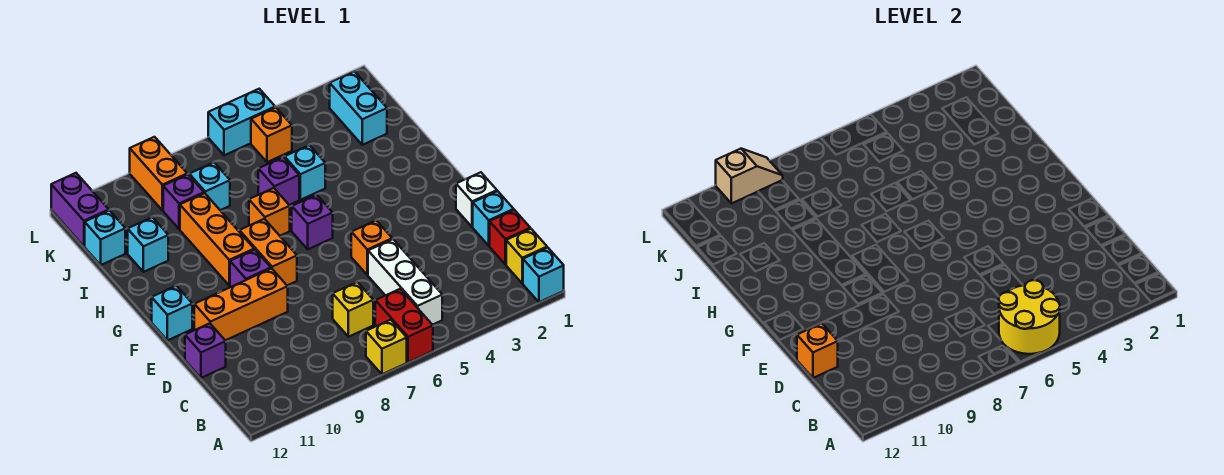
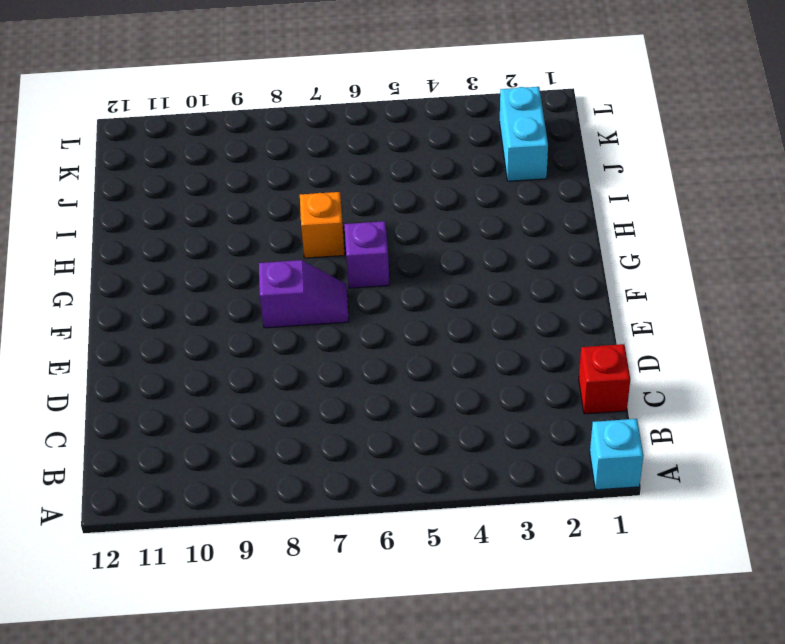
purple slope F7:F8 level 1 top 8 -> orange brick F8:G8 level 1
none -> red brick A6:B6 level 1
none -> yellow brick A7 level 1
none -> yellow brick B1 level 1
none -> white brick B5:D5 level 1

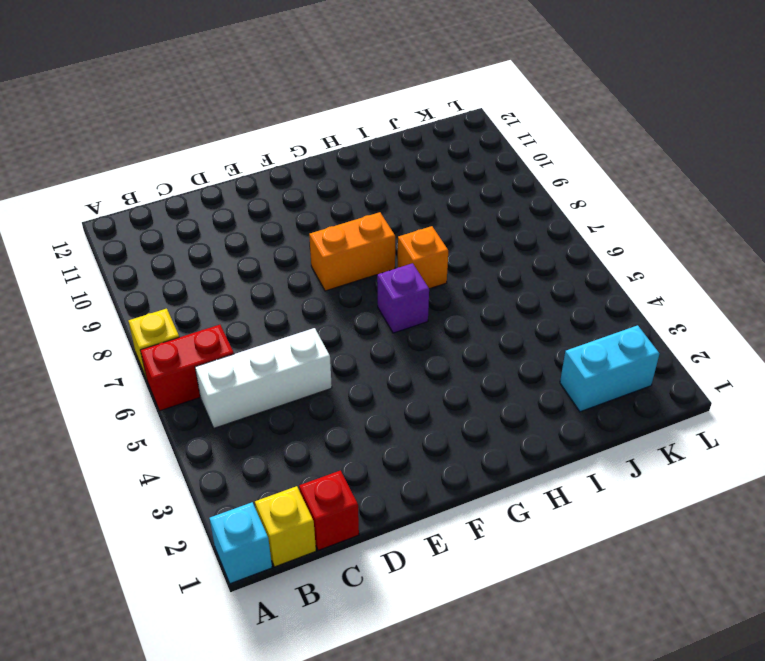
none -> yellow brick C7 level 1
none -> cyan brick D1 level 1
none -> purple brick D12 level 1
none -> white brick E1 level 1

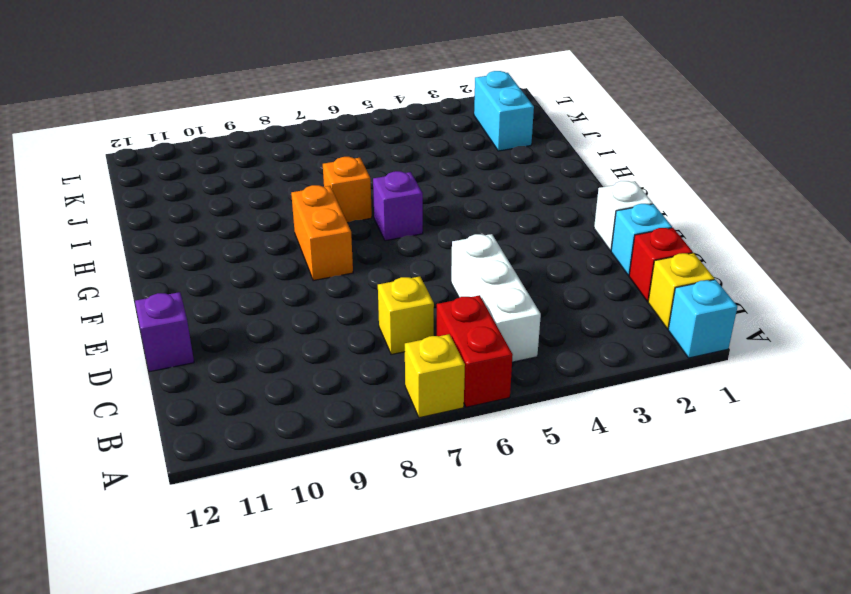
none -> orange brick E5 level 1
none -> orange brick E9:E11 level 1
none -> purple brick F9 level 1
none -> cyan brick F12 level 1

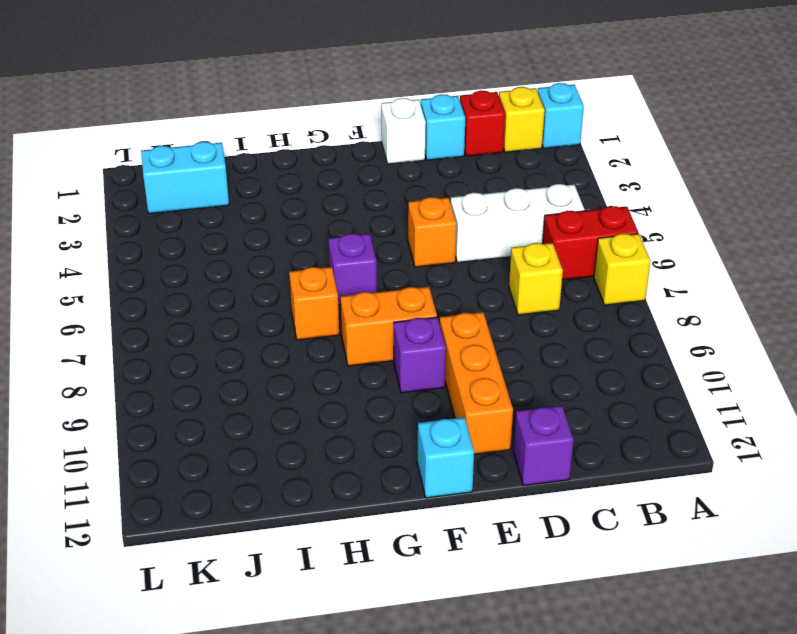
none -> orange brick G9:I9 level 1
none -> cyan brick I5 level 1
none -> purple brick I6 level 1
none -> cyan brick I11 level 1

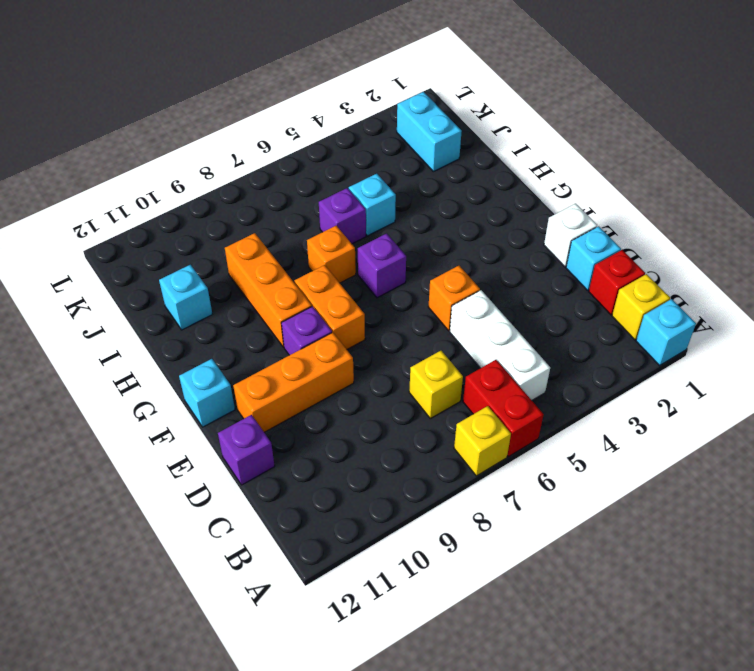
none -> cyan brick J8 level 1
none -> purple brick J9 level 1
none -> cyan brick J12 level 1
none -> orange brick K5 level 1

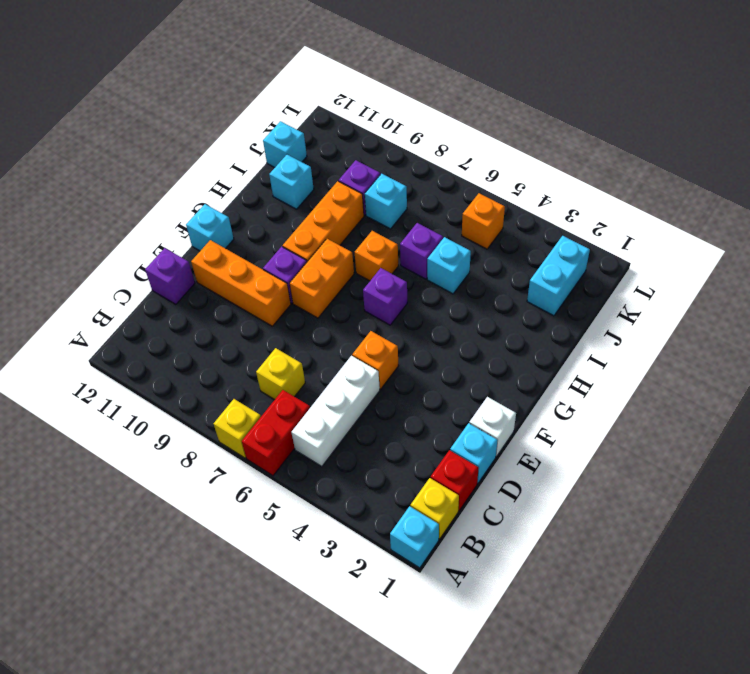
none -> orange brick K9:L9 level 1
none -> purple brick K12:L12 level 1
none -> cyan brick L5:L6 level 1
none -> yellow round brick A5:B6 level 2

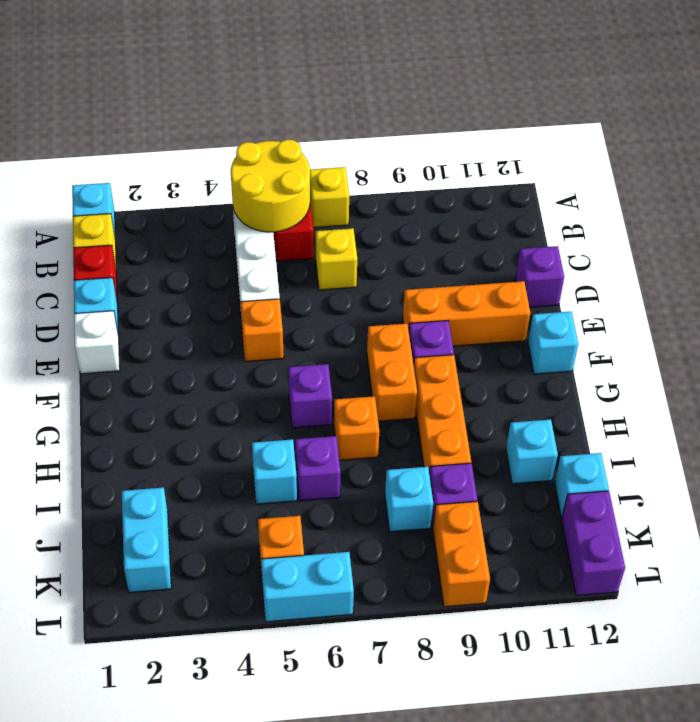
none -> orange brick D12 level 2
none -> tan slope L9:L10 level 2 top 10

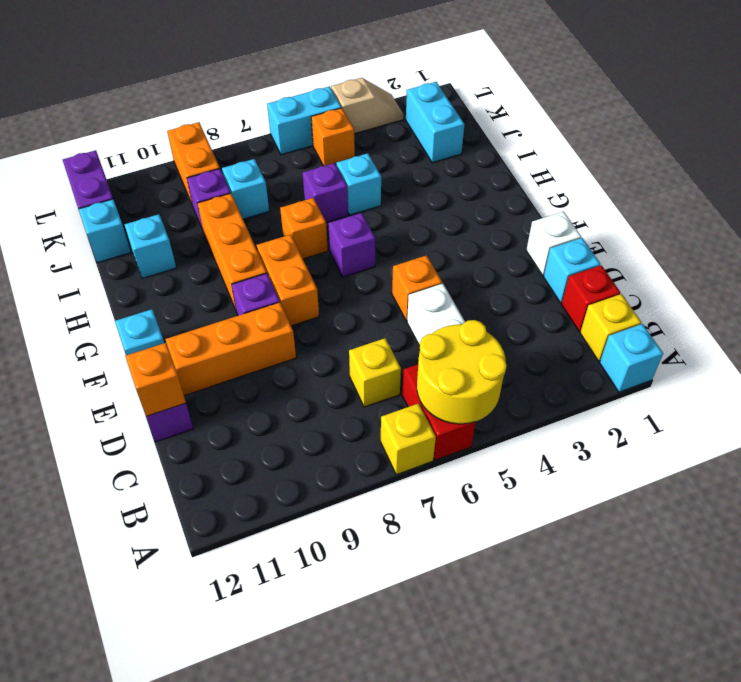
tan slope L3:L4 level 1 top 4 -> tan slope L9:L10 level 2 top 10

